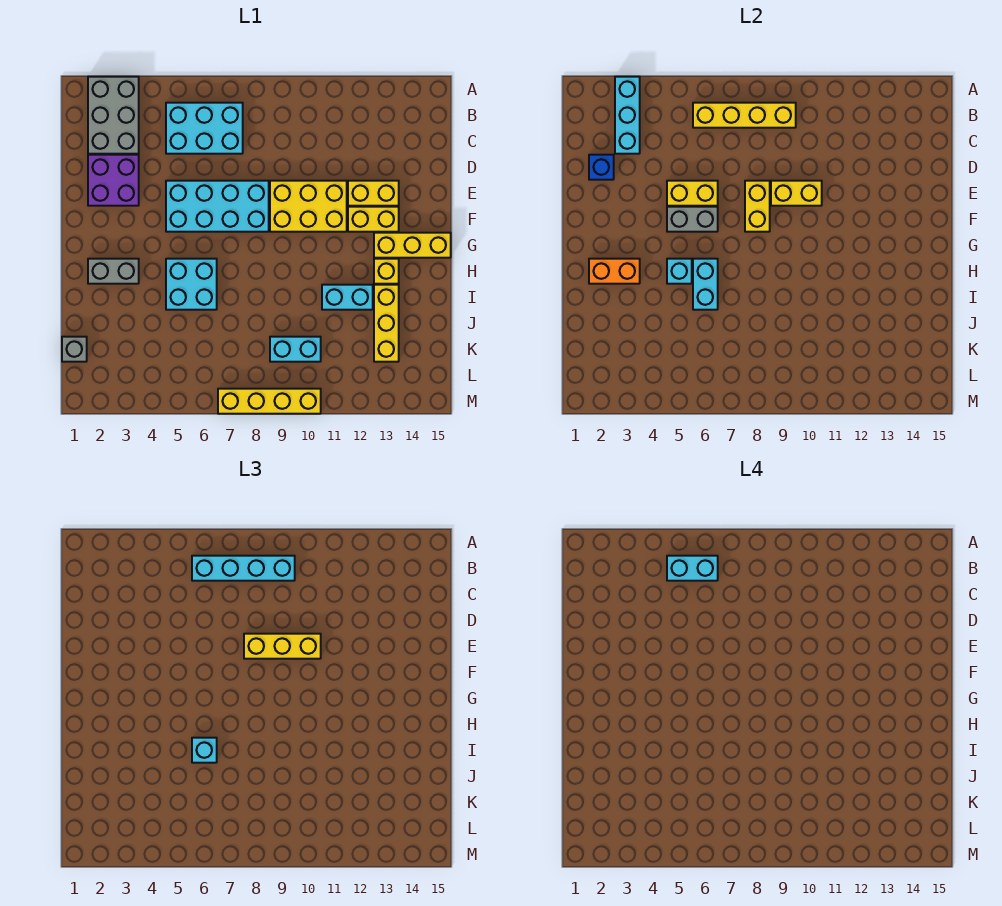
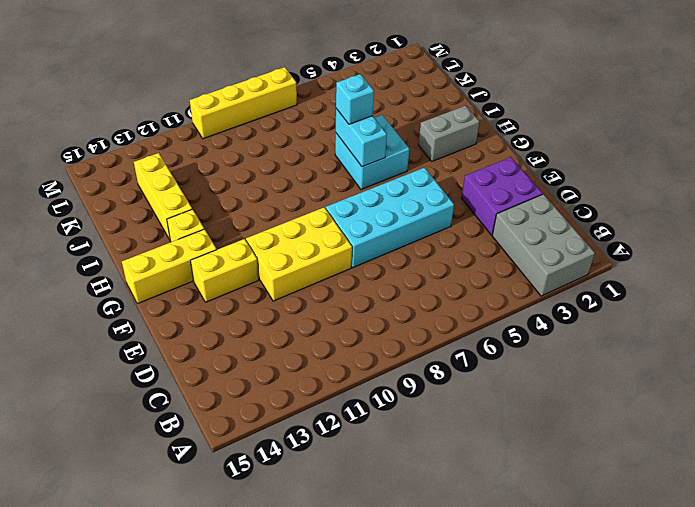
none -> cyan brick B5:C7 level 1
none -> yellow brick E12:E13 level 1
none -> cyan brick I11:I12 level 1
none -> grey brick K1 level 1

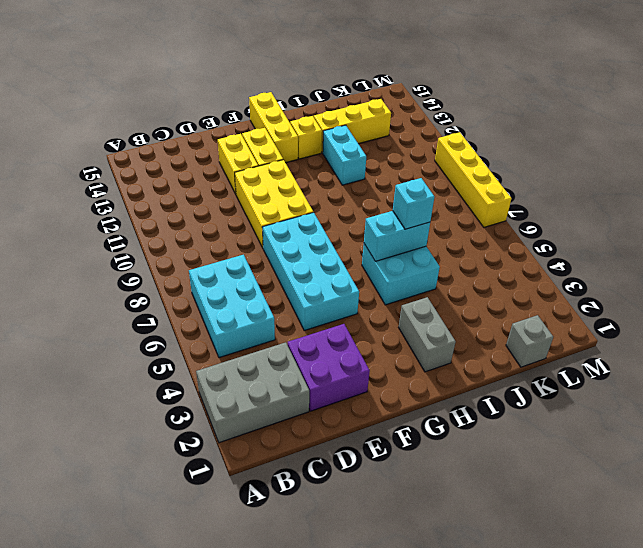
none -> cyan brick K9:K10 level 1
none -> cyan brick A3:C3 level 2
none -> yellow brick B6:B9 level 2
none -> blue brick D2 level 2

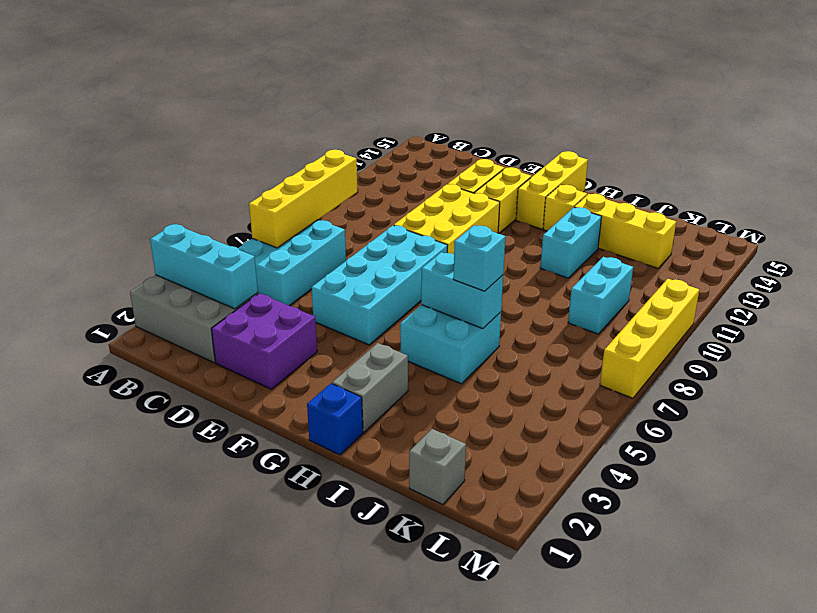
blue brick H1 level 1 -> blue brick D2 level 2
none -> yellow brick E5:E6 level 2
none -> yellow brick E8:F8 level 2
none -> yellow brick E9:E10 level 2
none -> grey brick F5:F6 level 2

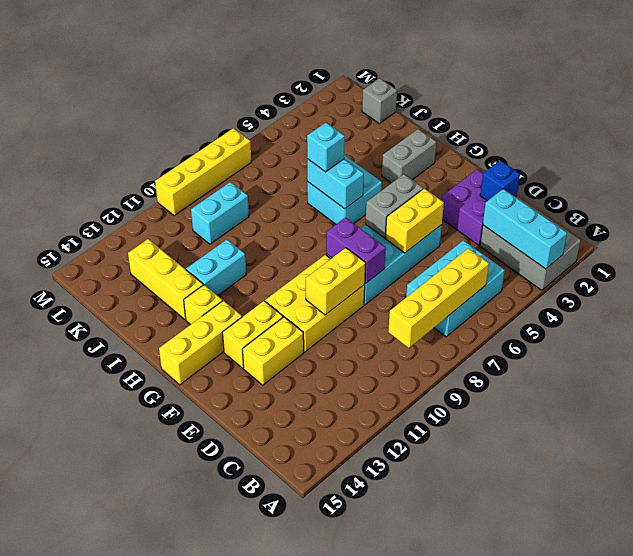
purple brick E8:F8 level 2 -> yellow brick E8:F8 level 2
none -> orange brick H2:H3 level 2
none -> cyan brick H5 level 2
none -> cyan brick B6:B9 level 3
none -> yellow brick E8:E10 level 3

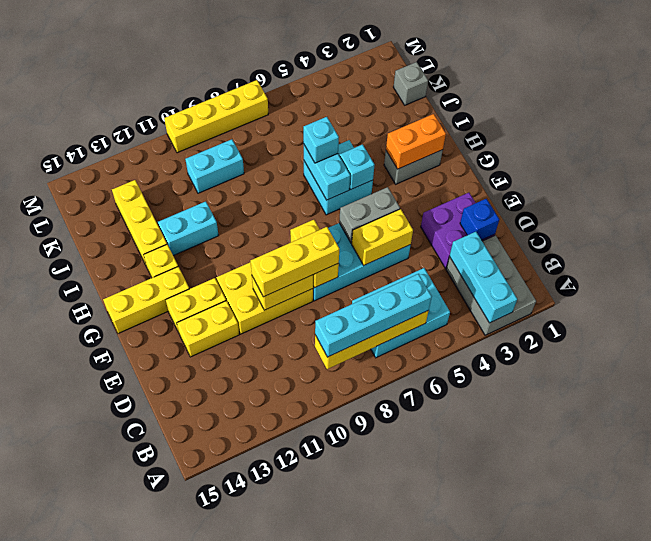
none -> cyan brick B5:B6 level 4

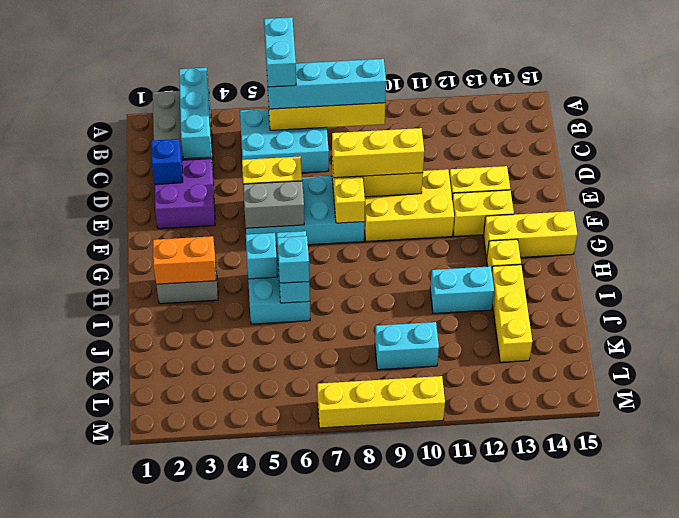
cyan brick A6:B6 level 4 -> cyan brick B5:B6 level 4
none -> grey brick K1 level 1

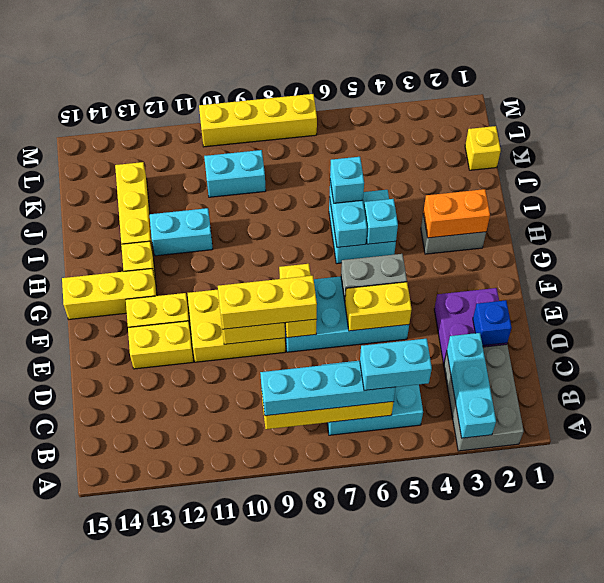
yellow brick K1 level 1 -> grey brick K1 level 1

